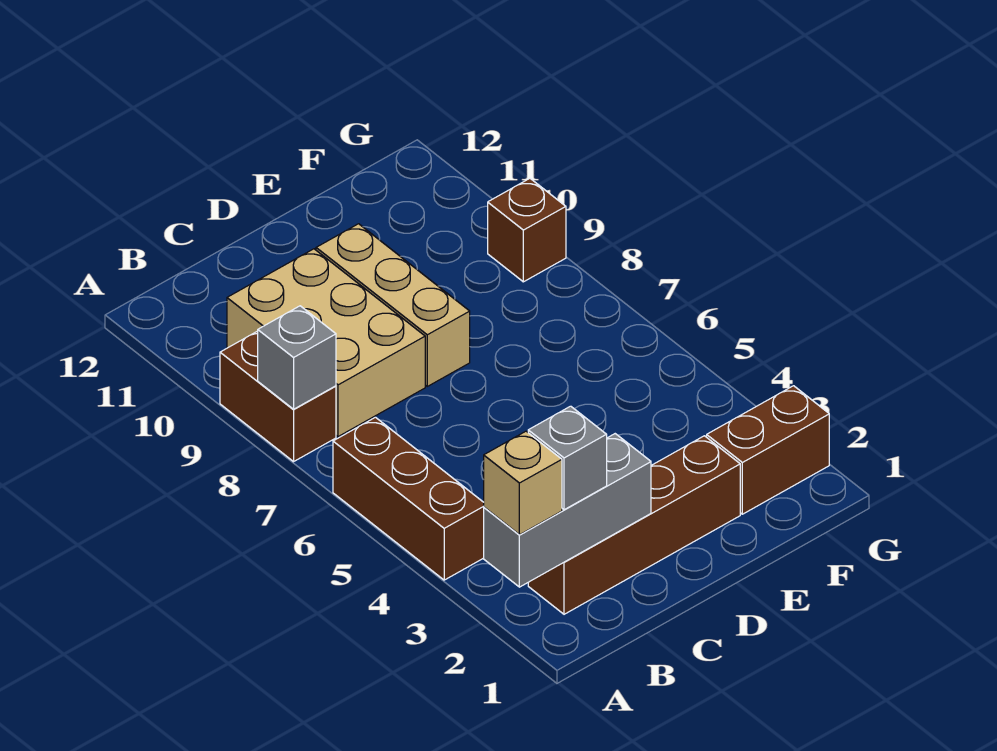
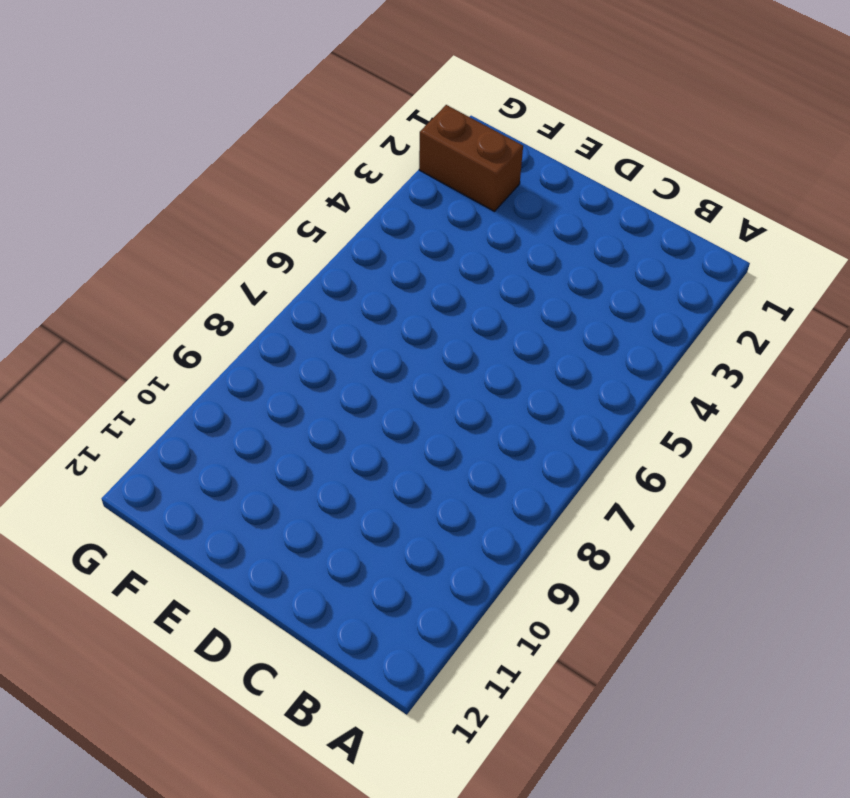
none -> brown brick A4:A6 level 1
none -> brown brick A8:A9 level 1

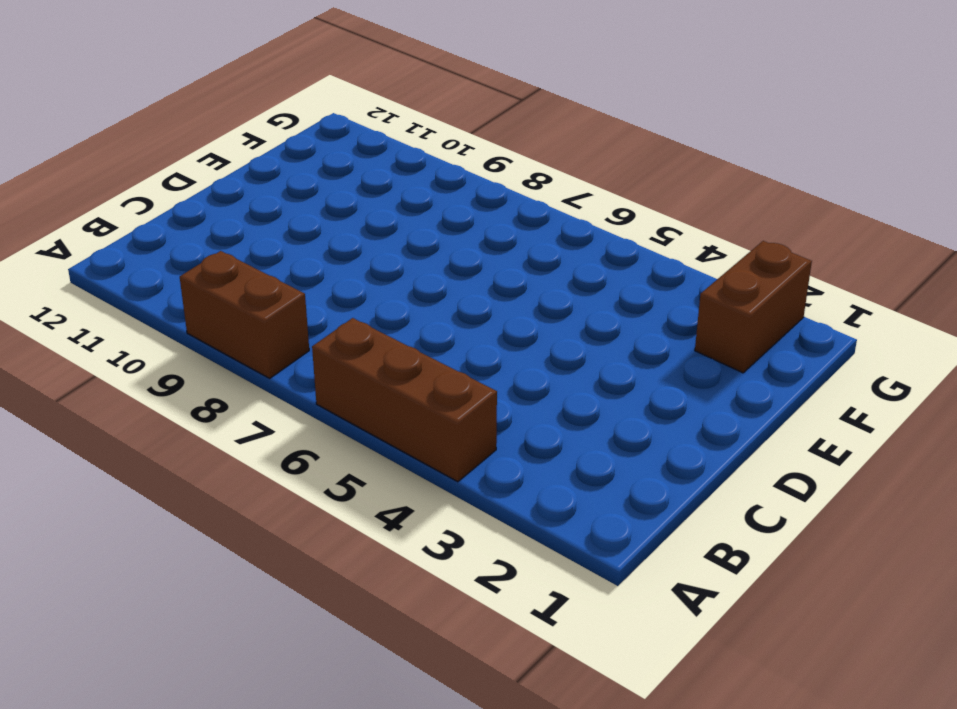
none -> brown brick B2:E2 level 1
none -> tan brick B8:C10 level 1

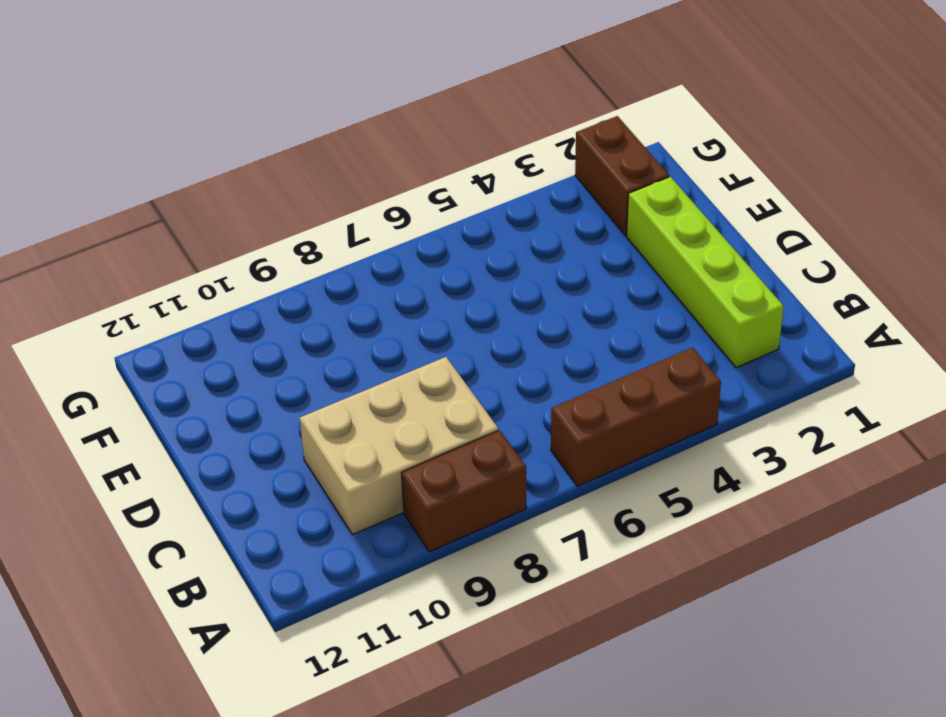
lime brick B2:E2 level 1 -> brown brick B2:E2 level 1
none -> tan brick D8:D10 level 1
none -> brown brick G9 level 1

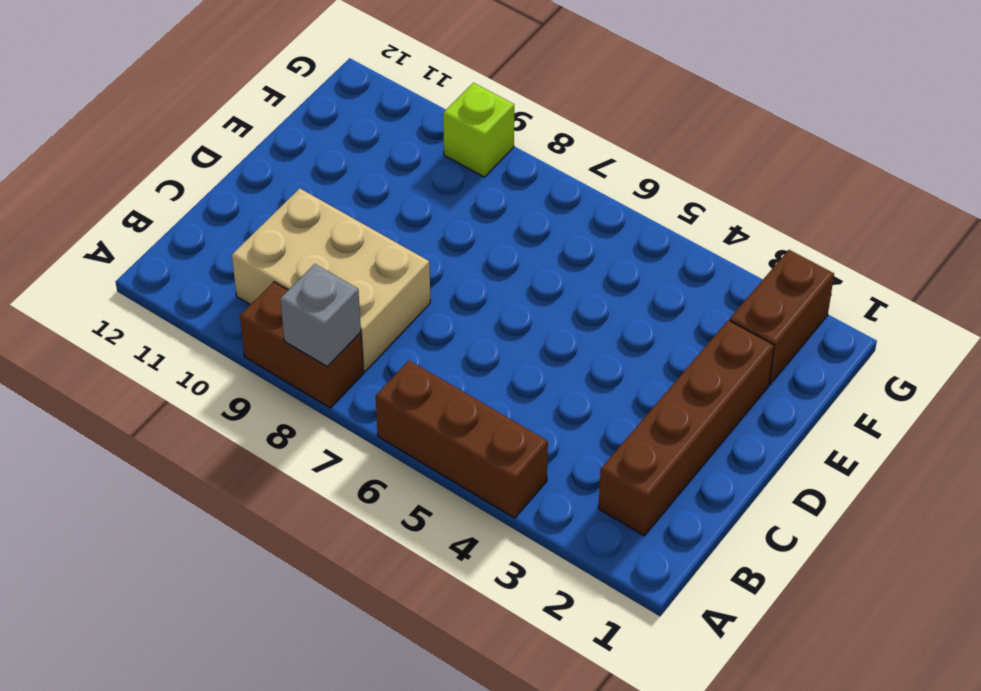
lime brick G9 level 1 -> brown brick G9 level 1
none -> tan brick D8:D10 level 1
none -> grey brick A2:C2 level 2

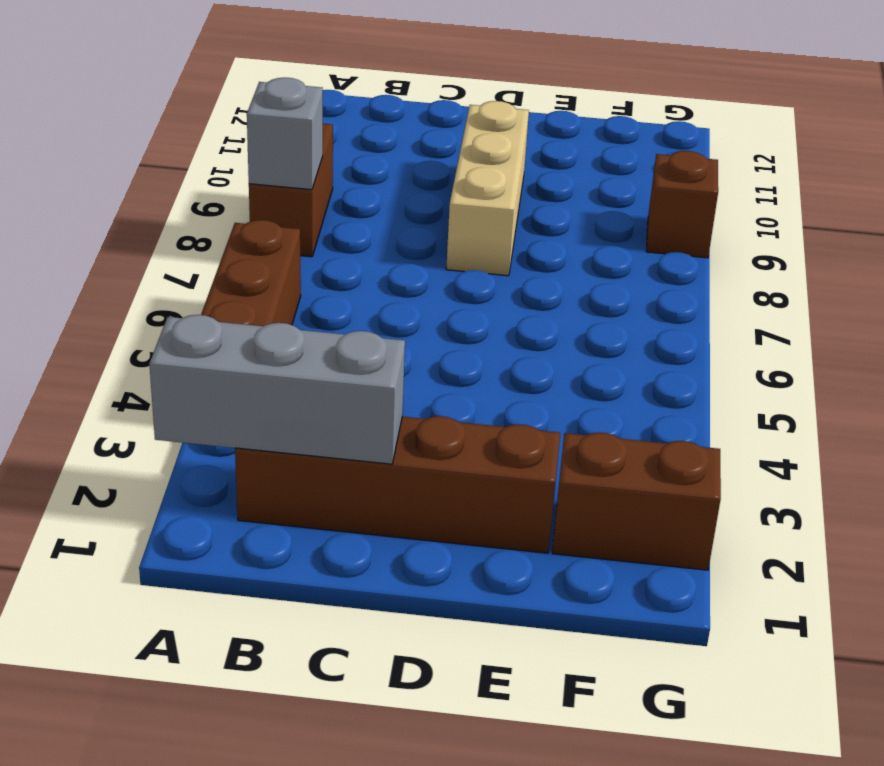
none -> tan brick B8:C10 level 1
none -> tan brick A2 level 3

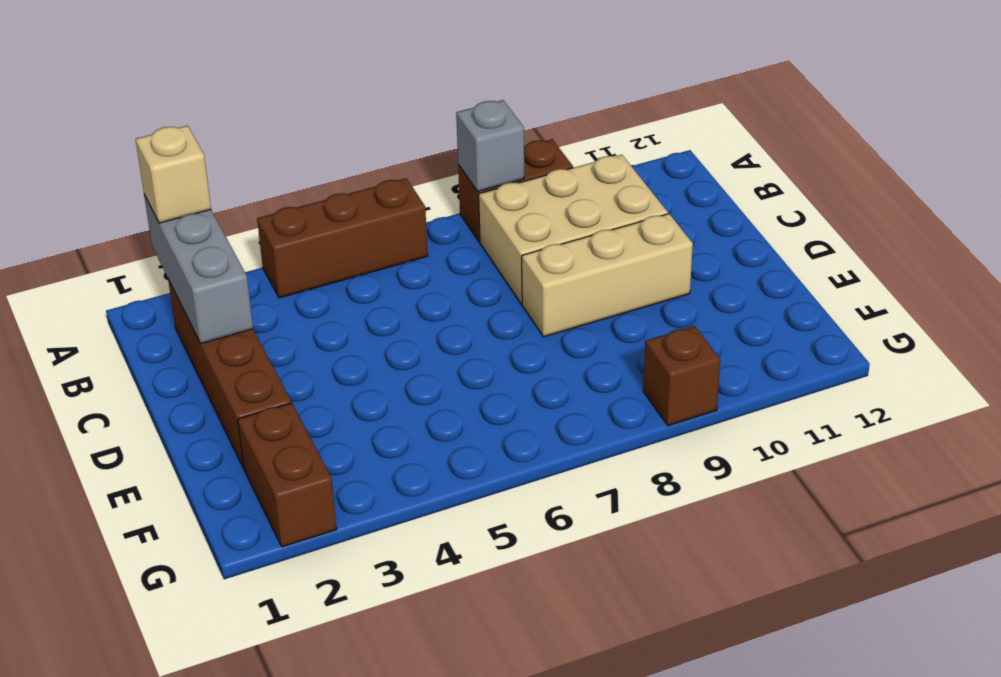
none -> grey brick B2 level 3

